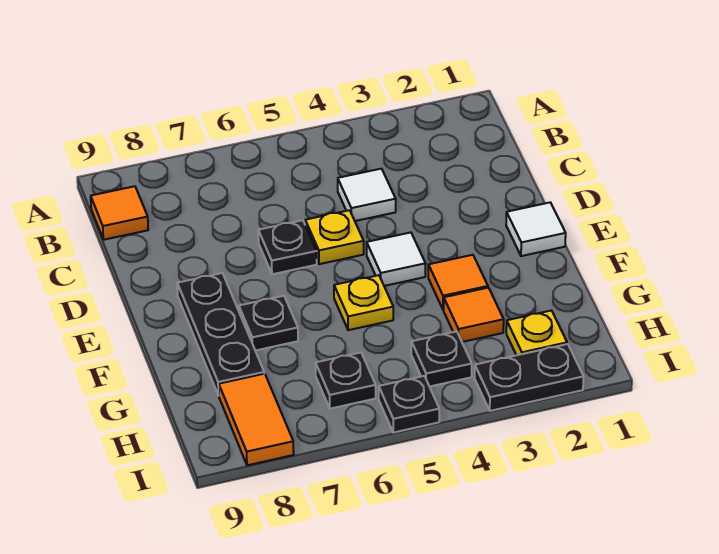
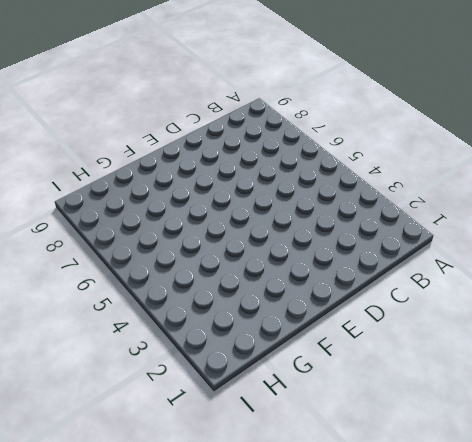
none -> orange tile B9 level 1
none -> white tile C4 level 1
none -> yellow plate D5 level 1

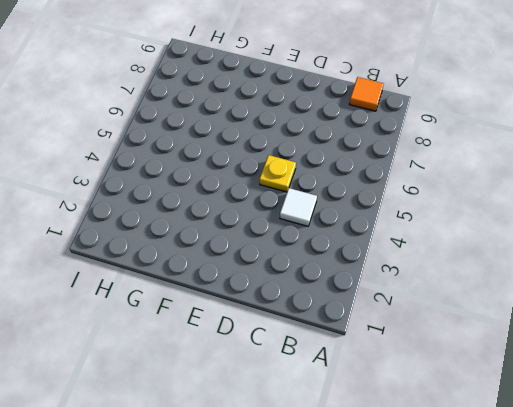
none -> black plate D6 level 1
none -> white tile E1 level 1
none -> white tile E4 level 1

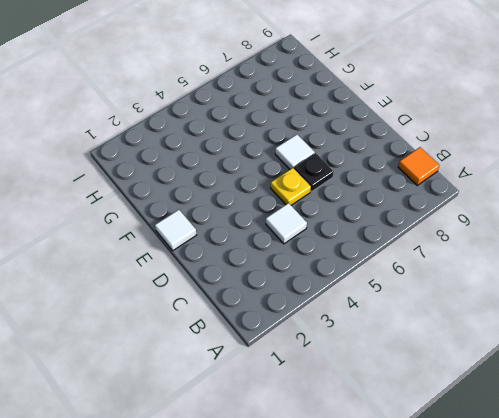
white tile E6 level 1 -> white tile E4 level 1
none -> black plate E8:G8 level 1
none -> orange tile F3 level 1
none -> yellow plate F5 level 1

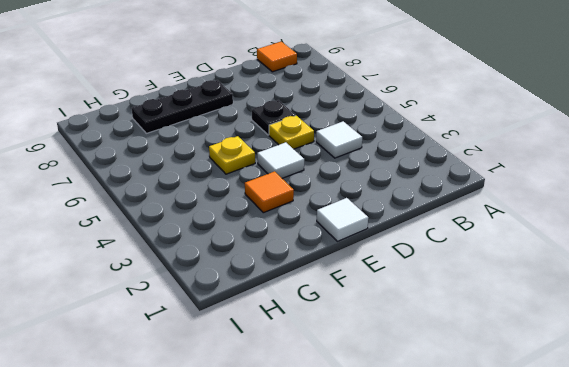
none -> black plate F7 level 1
none -> orange tile G3 level 1
none -> yellow plate H2 level 1

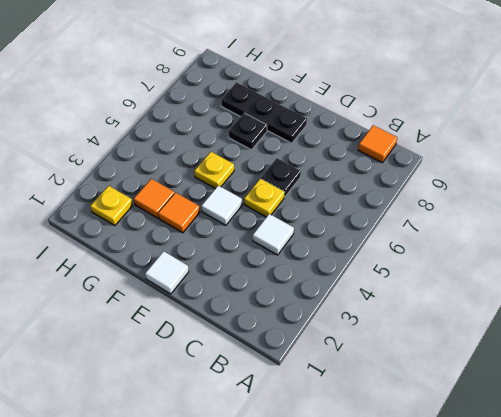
none -> black plate H4 level 1
none -> black plate H6 level 1
none -> orange tile H8:I8 level 1

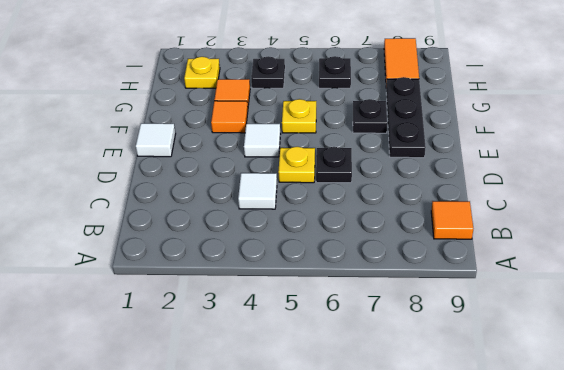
none -> black plate I2:I3 level 1
none -> black plate I5 level 1

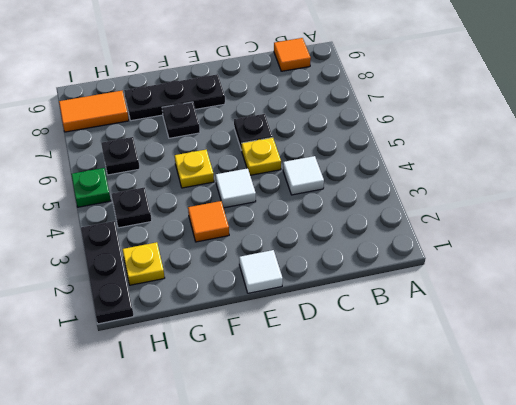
black plate I1:I3 level 1 -> black plate I2:I3 level 1
green plate I5 level 1 -> black plate I5 level 1
none -> orange tile G3 level 1

